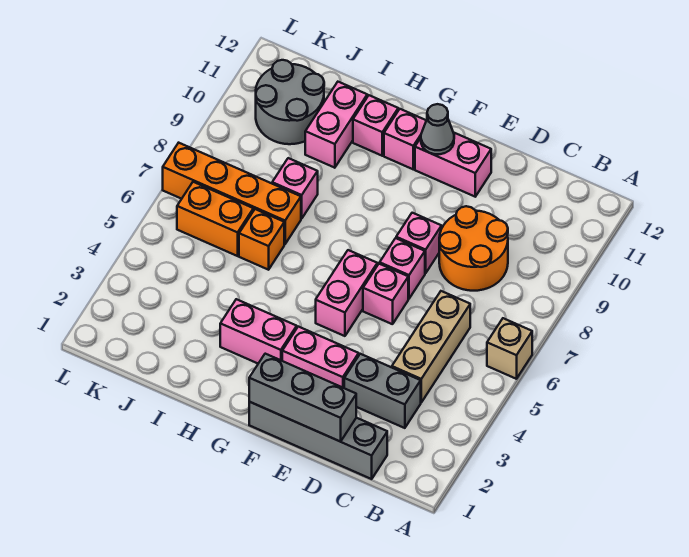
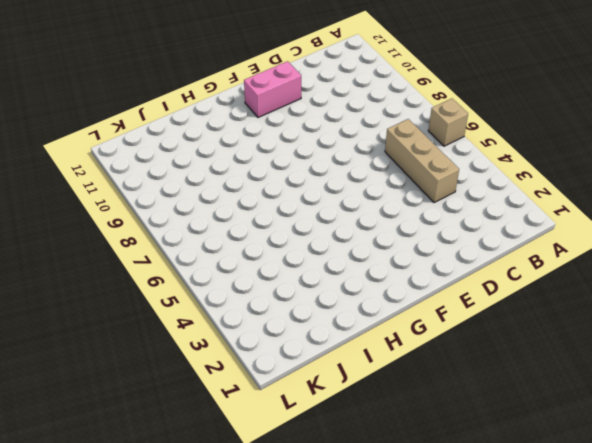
none -> grey brick C1:F1 level 1
none -> grey brick C3:D3 level 1
none -> orange round brick C8:D9 level 1

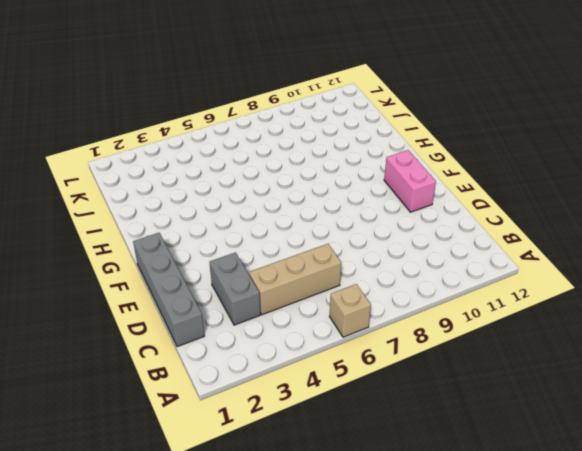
none -> orange round brick C8:D9 level 1
none -> pink brick E3:F3 level 1
none -> pink brick E6 level 1

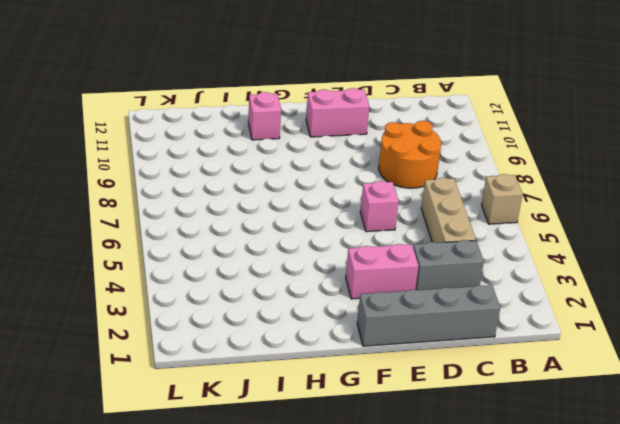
none -> pink brick E7 level 1
none -> pink brick E8 level 1
none -> pink brick F5:F6 level 1

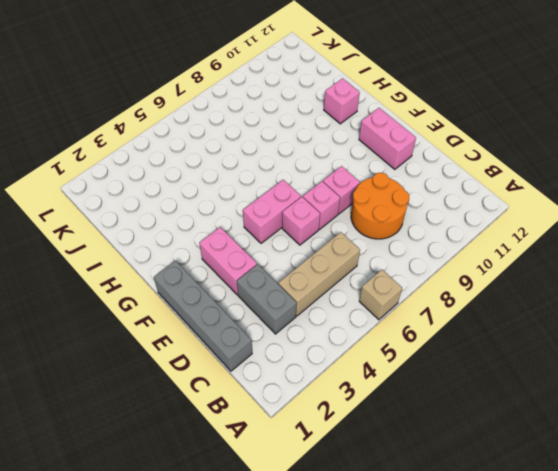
none -> pink brick G3:H3 level 1
none -> pink brick G11 level 1
none -> orange brick I6 level 1

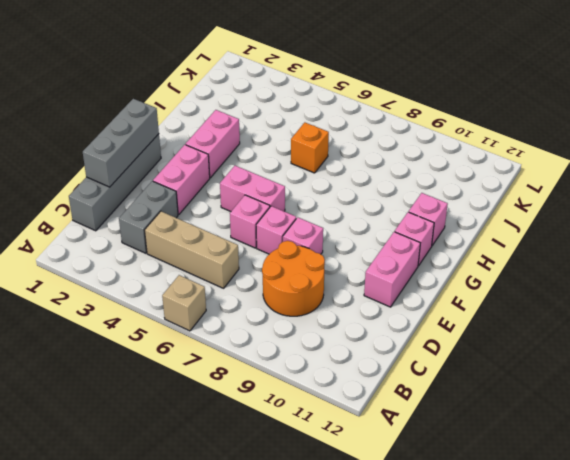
none -> orange brick I7:L7 level 1
none -> pink brick I8 level 1
none -> pink brick I10:I11 level 1

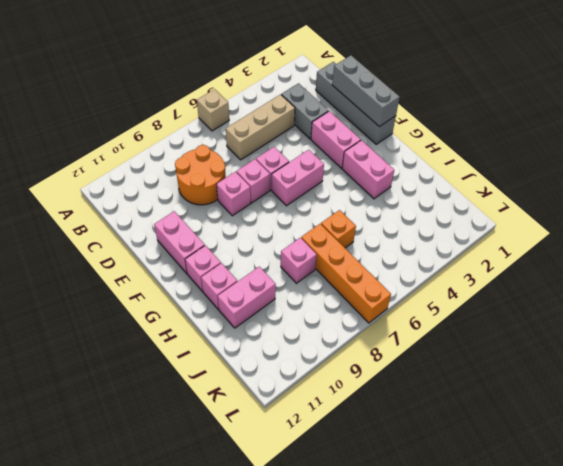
none -> orange brick J6:K6 level 1
none -> grey round brick J10:K11 level 1
none -> grey cone F11 level 2

